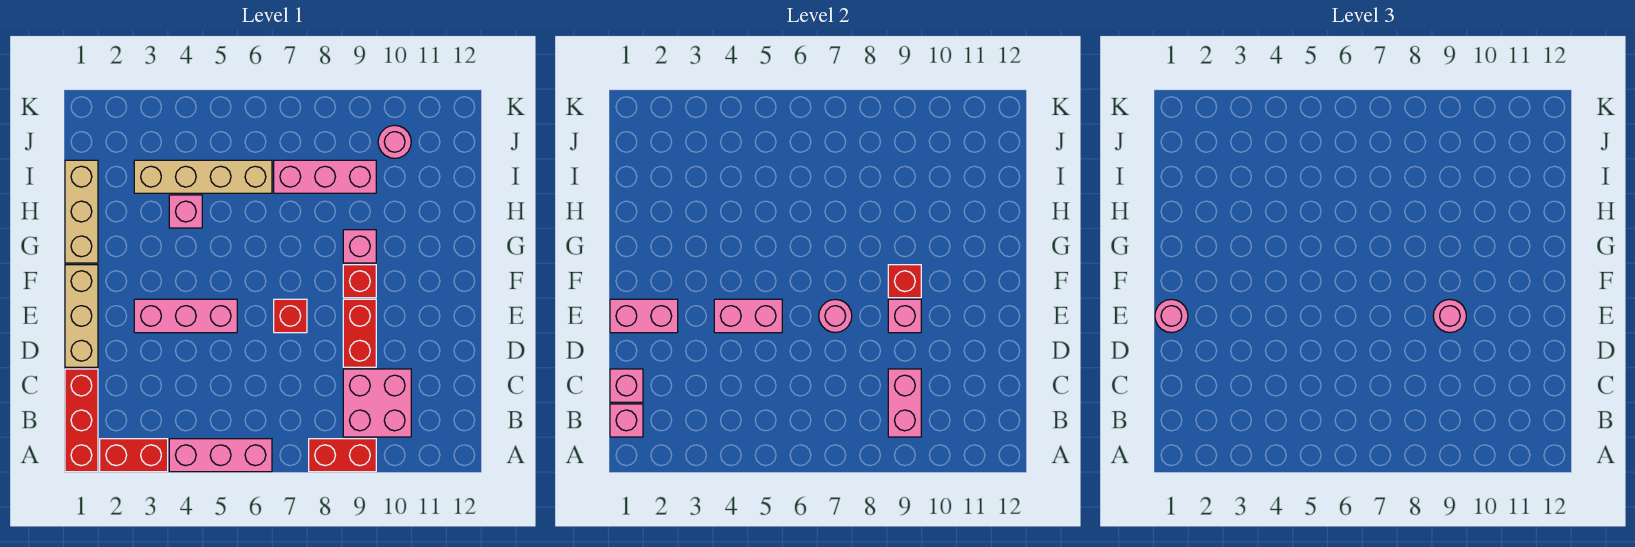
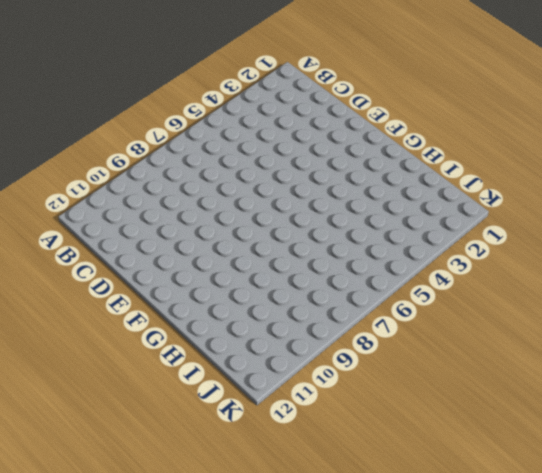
none -> red brick A1:C1 level 1
none -> red brick A2:A3 level 1
none -> pink brick A4:A6 level 1

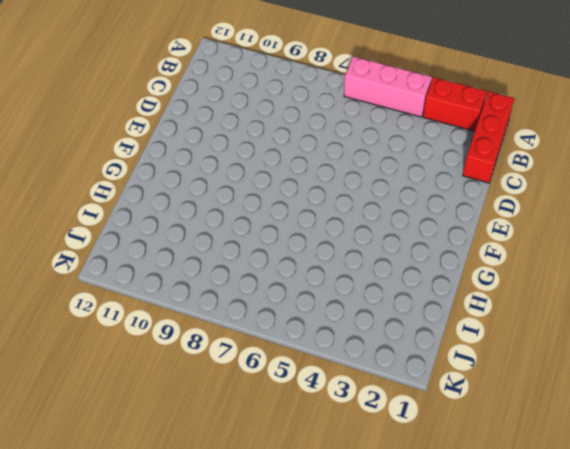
none -> red brick A8:A9 level 1
none -> pink brick B9:C10 level 1
none -> tan brick D1:F1 level 1

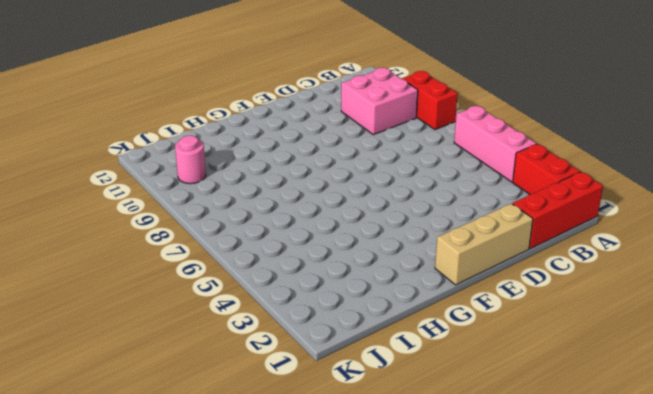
none -> red brick D9:E9 level 1
none -> pink brick E3:E5 level 1
none -> red brick E7 level 1

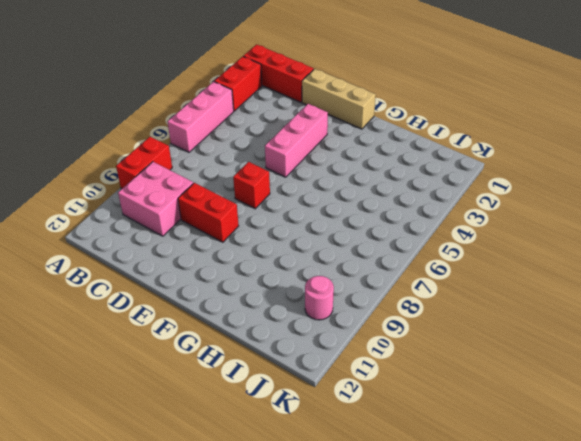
none -> red brick F9 level 1
none -> tan brick G1:I1 level 1
none -> pink brick G9 level 1

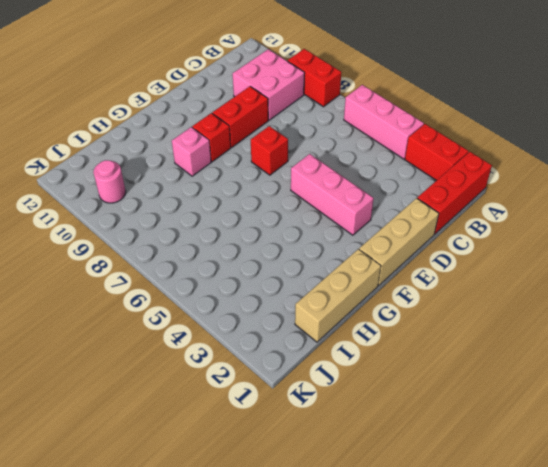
none -> pink brick H4 level 1
none -> tan brick I3:I6 level 1
none -> pink brick I7:I9 level 1

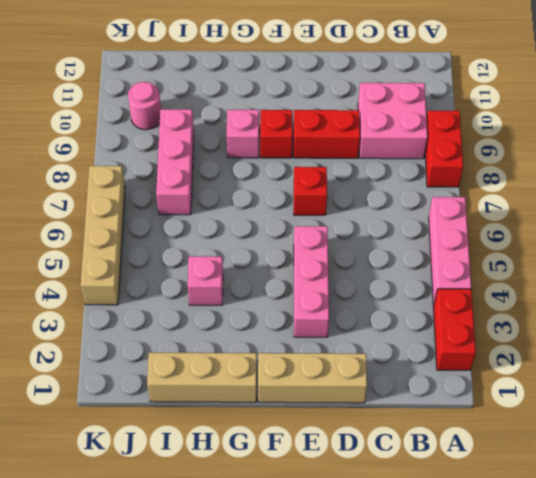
tan brick K4:K7 level 1 -> tan brick I3:I6 level 1
none -> red brick A1:C1 level 1
none -> pink brick B1 level 2
none -> pink brick B9:C9 level 2

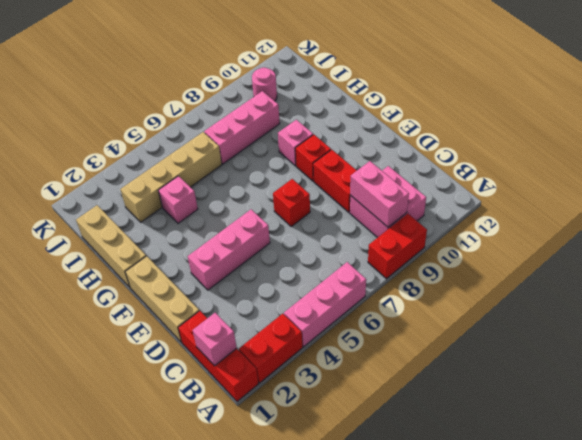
none -> pink brick C1 level 2
none -> pink brick E1:E2 level 2
none -> pink brick E4:E5 level 2

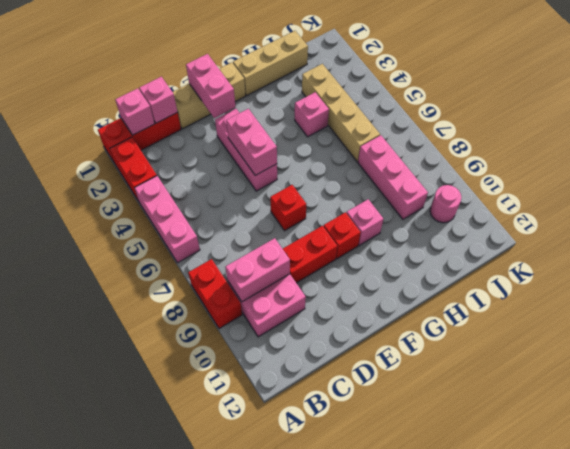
none -> pink round brick E7 level 2
none -> pink brick E9 level 2
none -> red brick F9 level 2

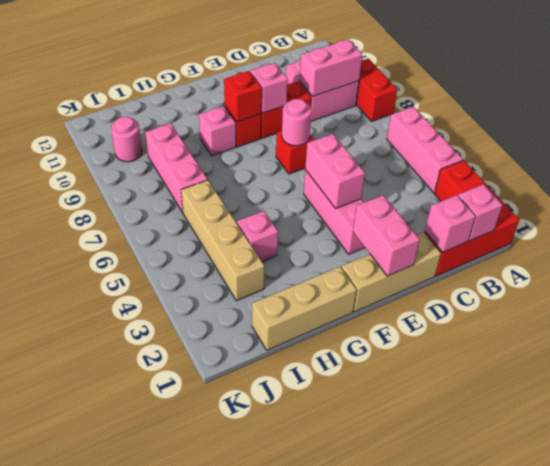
none -> pink round brick E1 level 3
none -> pink round brick E9 level 3

